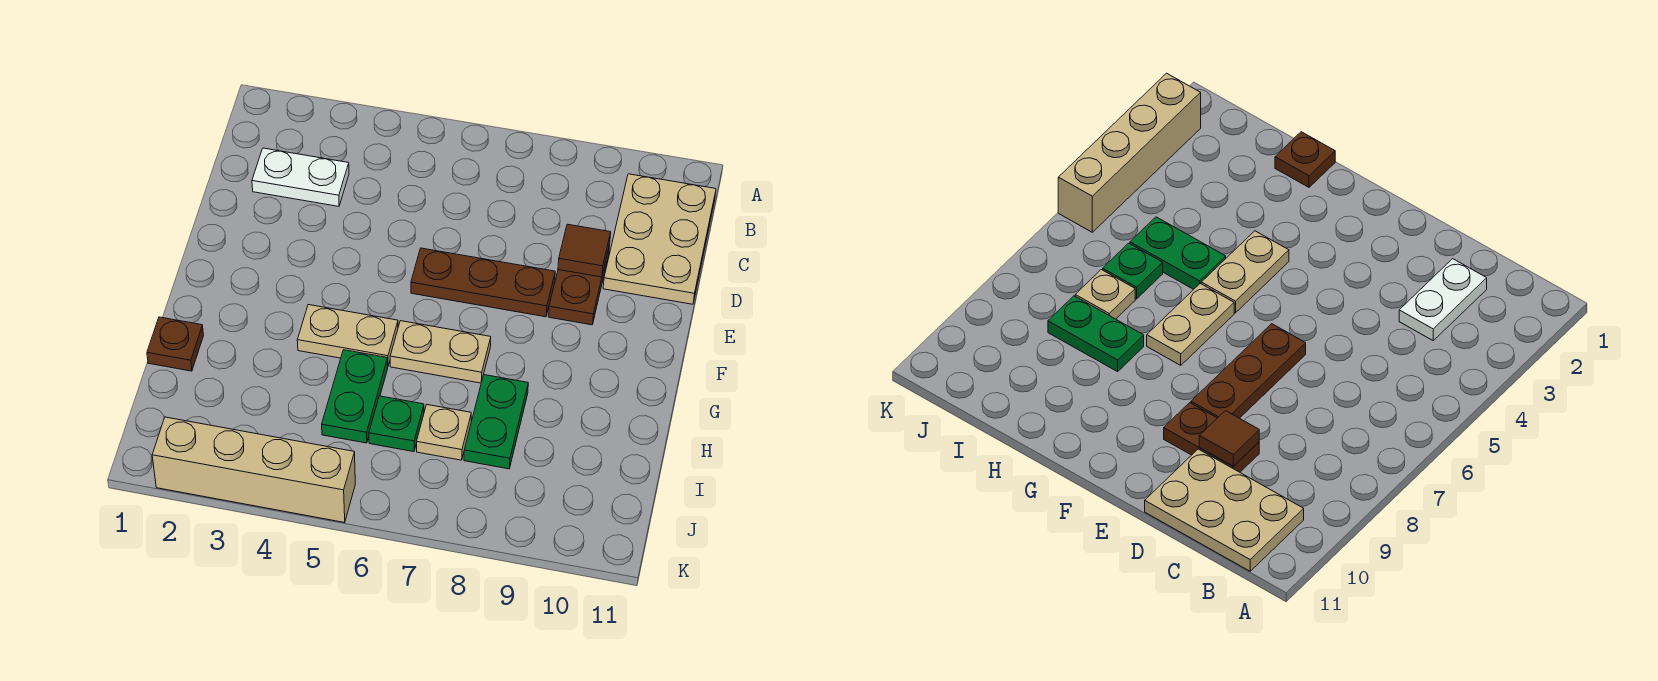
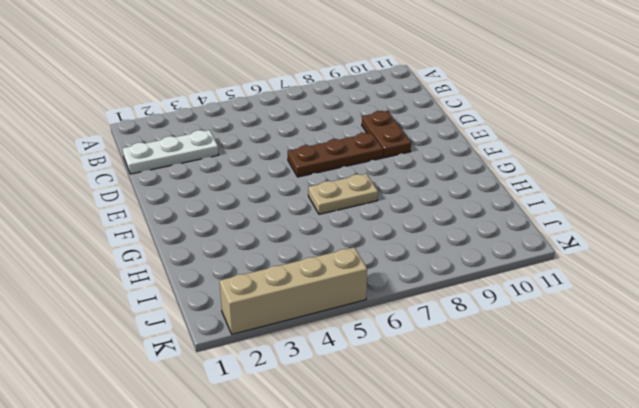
white plate C1:C3 level 1 -> white plate C2:C3 level 1
none -> tan plate B10:D11 level 1
none -> tan plate G4:G5 level 1
none -> brown plate H1 level 1

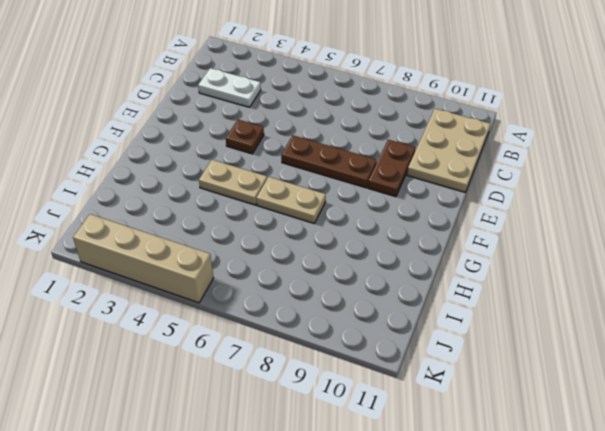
brown plate E4 level 1 -> brown plate H1 level 1
none -> green plate H5:I5 level 1
none -> green plate H8:I8 level 1
none -> green plate I6 level 1

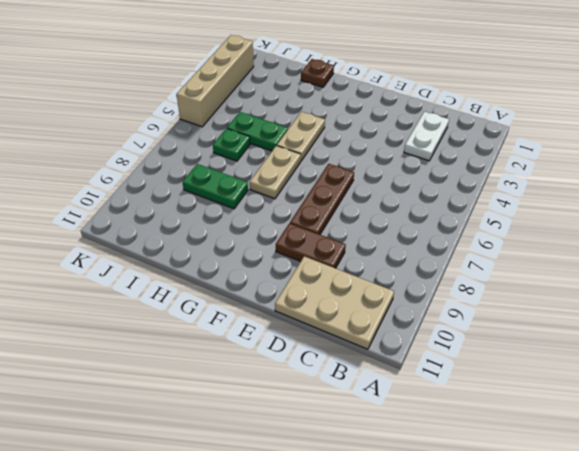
none -> tan plate I7 level 1
none -> brown tile D9 level 2

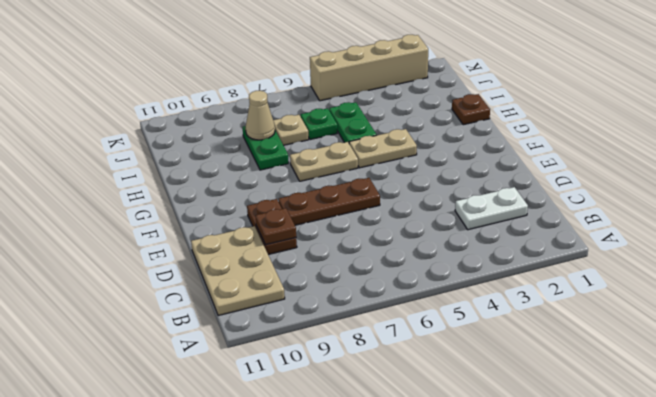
brown plate D9 level 2 -> brown tile D9 level 2
tan cone I8 level 2 -> none

